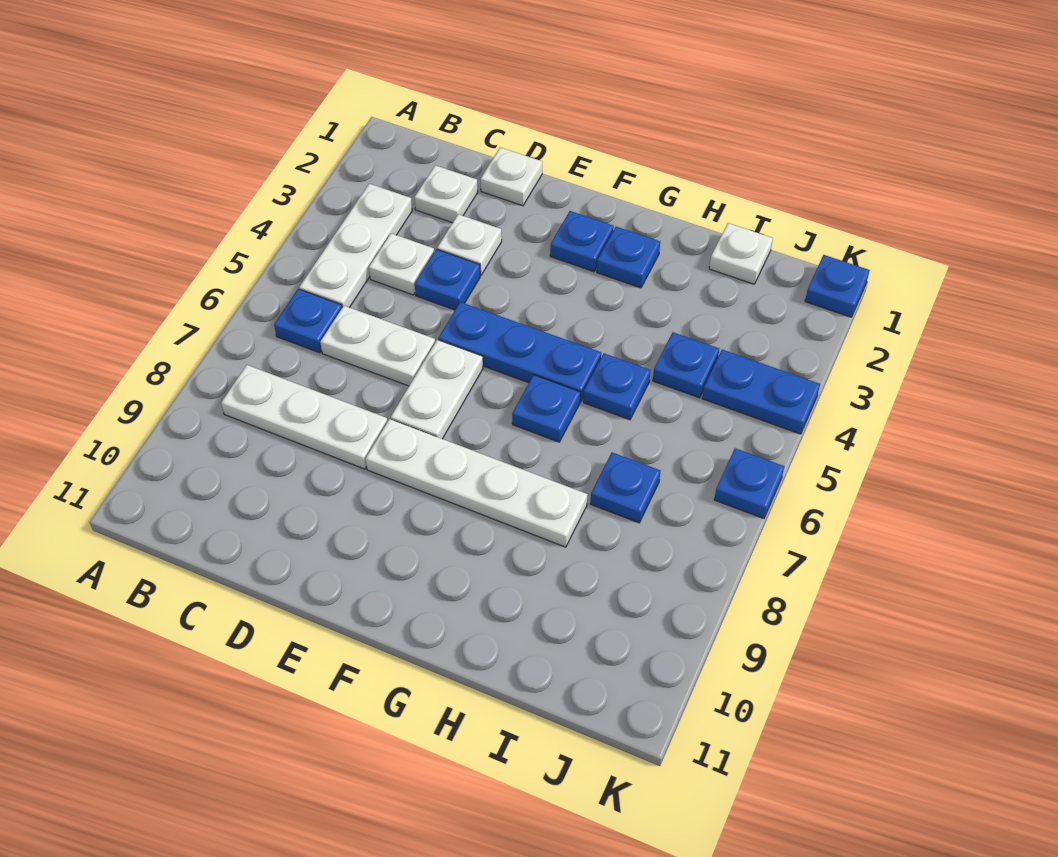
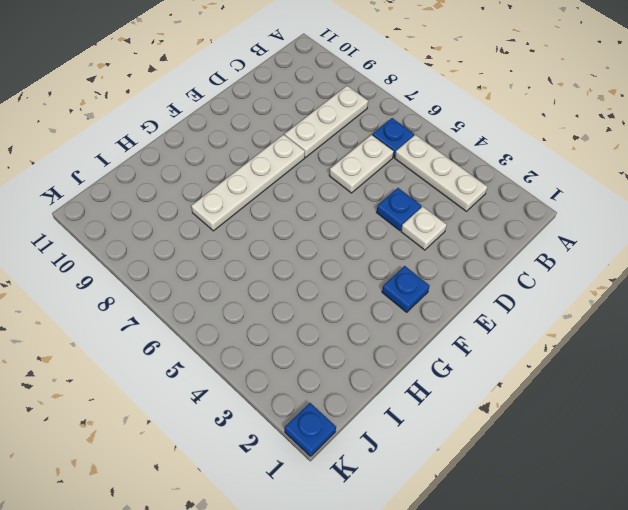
none -> white plate C2 level 1
none -> white plate C4 level 1
none -> white plate D1 level 1

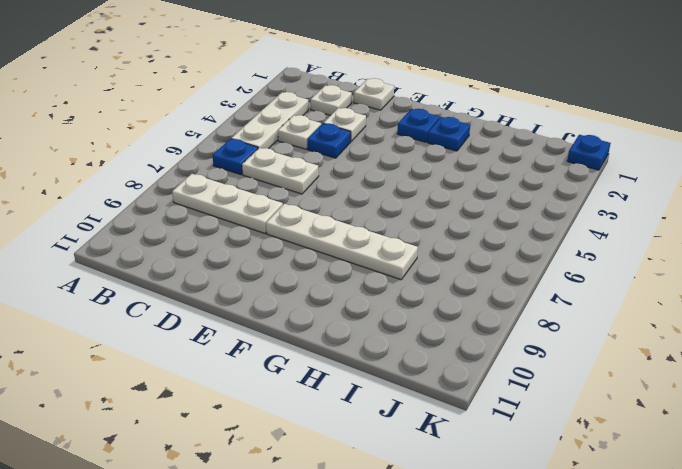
none -> blue plate E5:G5 level 1
none -> white plate E6:E7 level 1
none -> blue plate G6 level 1

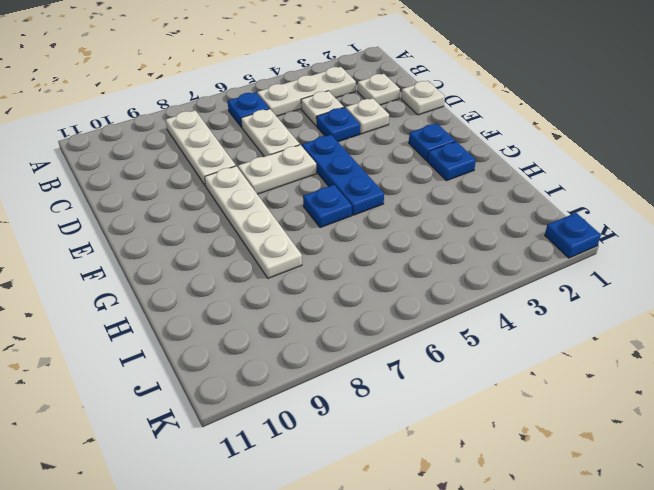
none -> blue plate H5 level 1
none -> white plate I1 level 1
none -> blue plate I4 level 1

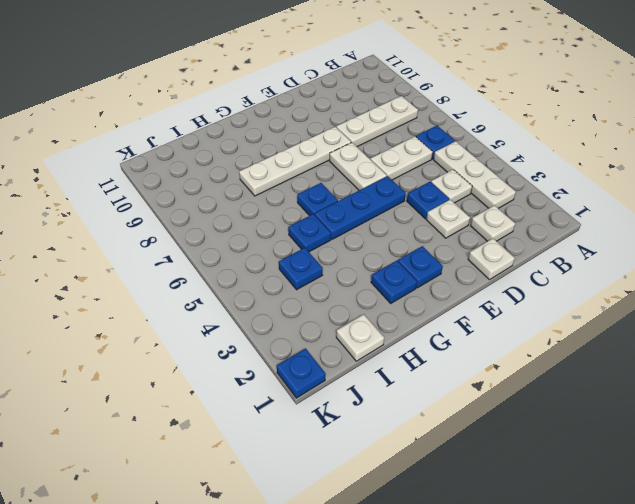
none -> blue plate I7 level 1
none -> blue plate J4:K4 level 1
none -> blue plate K6 level 1

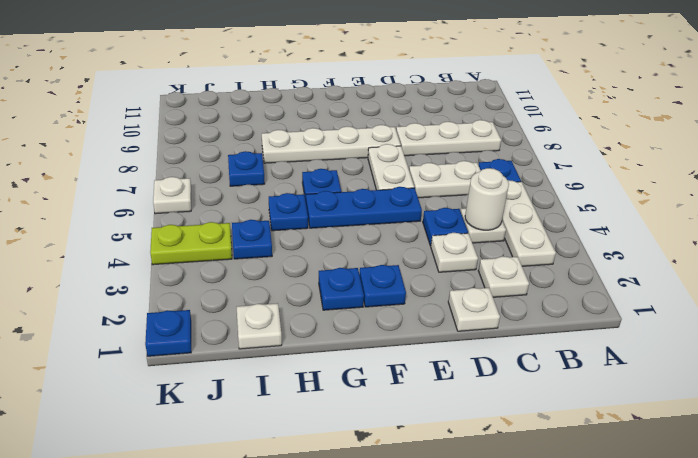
white round brick C4 level 2 -> none
lime plate J4:K4 level 1 -> blue plate J4:K4 level 1
white plate K6 level 1 -> blue plate K6 level 1

